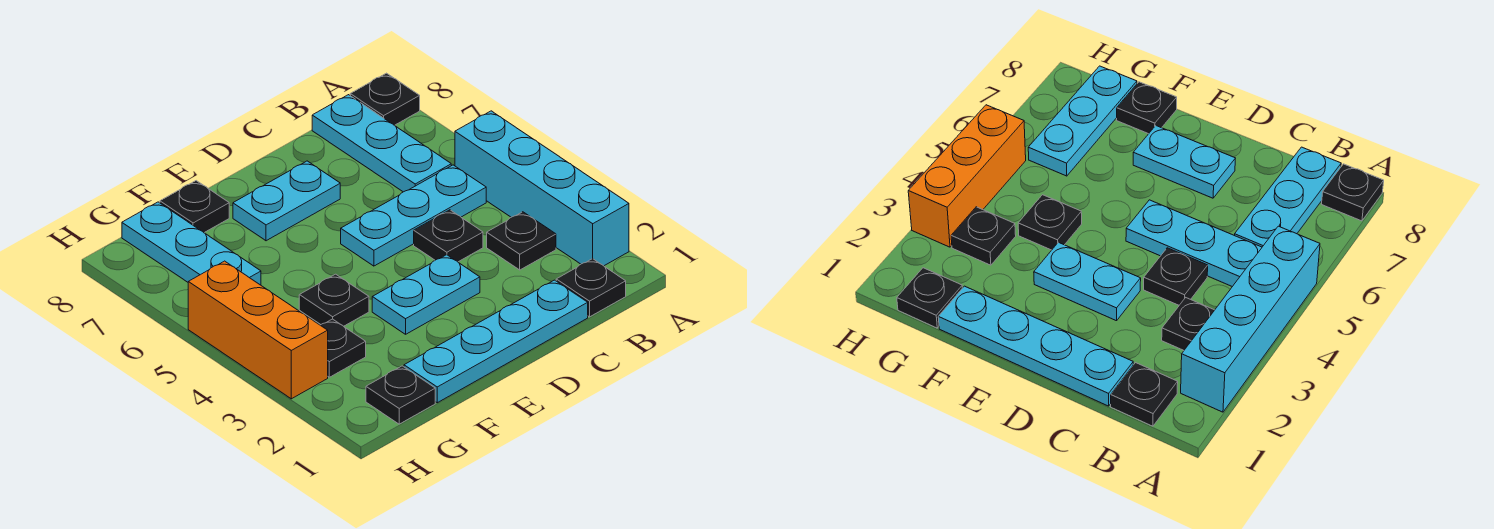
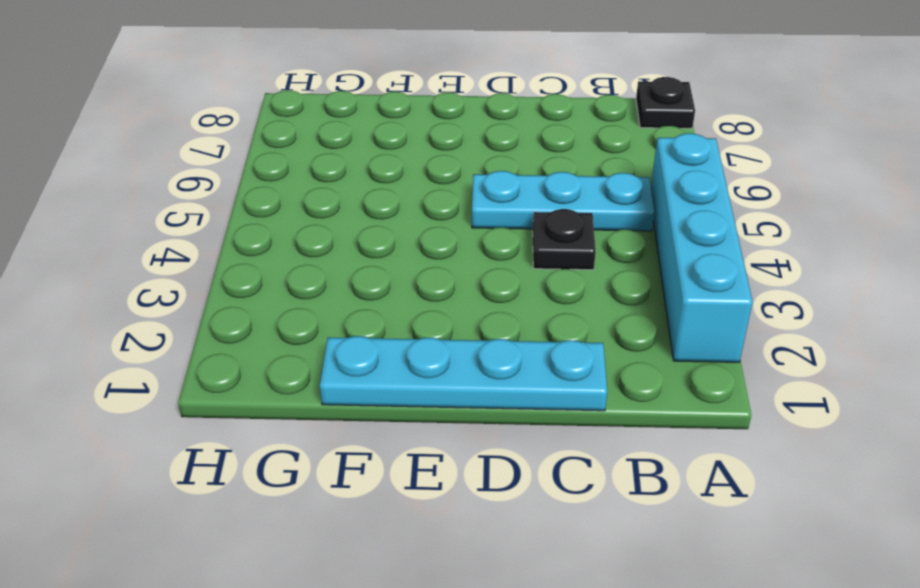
none -> black plate B1 level 1
none -> black plate B3 level 1
none -> cyan plate B6:B8 level 1

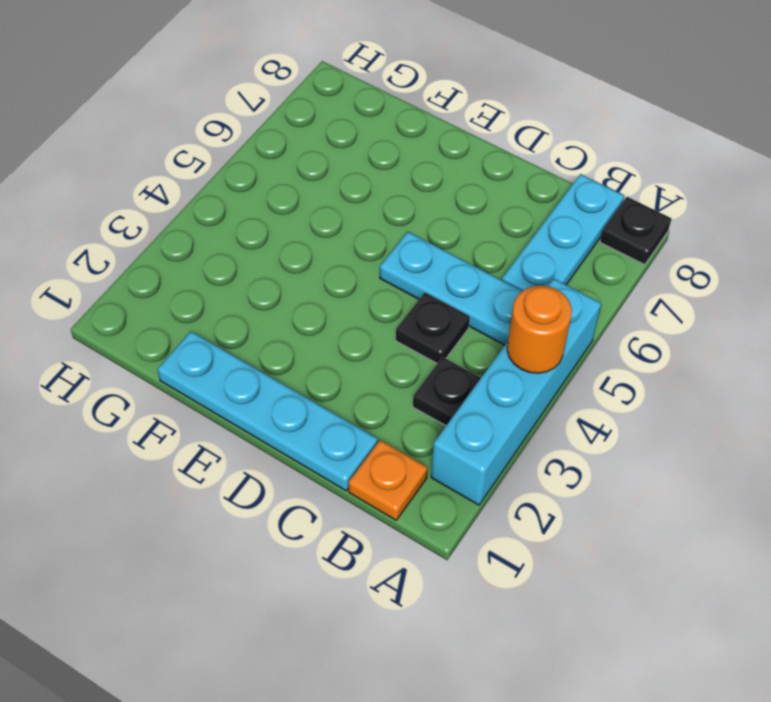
orange round brick A4 level 2 -> none
orange plate B1 level 1 -> black plate B1 level 1
none -> cyan plate D3:E3 level 1
none -> cyan plate D7:E7 level 1
none -> black plate F4 level 1

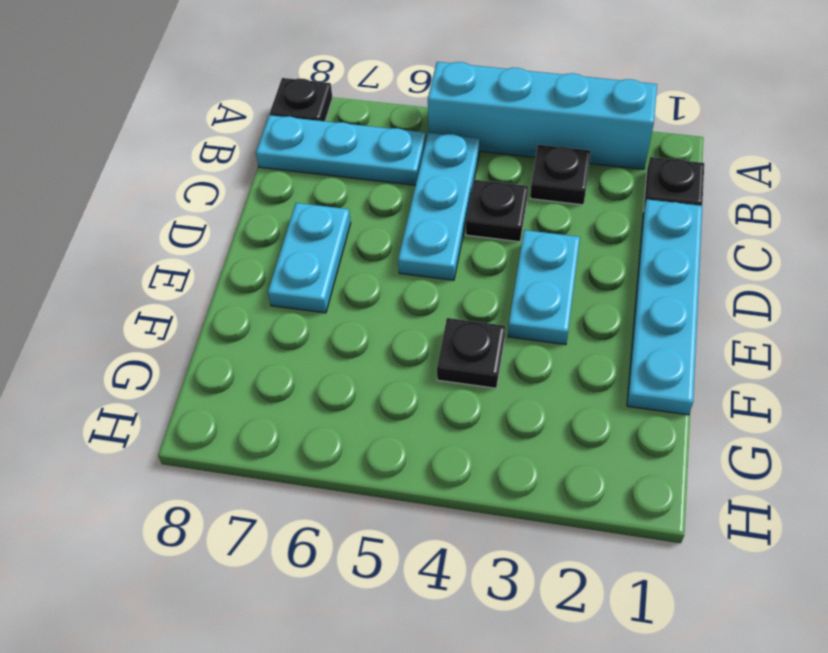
none -> black plate F8 level 1
none -> black plate G1 level 1
none -> black plate G3 level 1

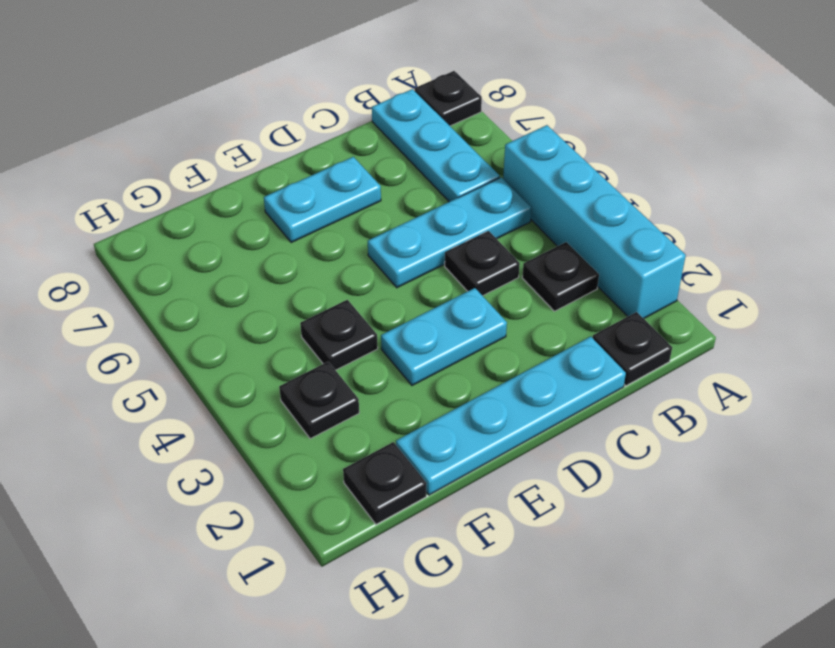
none -> black plate F8 level 1
none -> cyan plate G6:G8 level 1
none -> orange brick H3:H5 level 1

